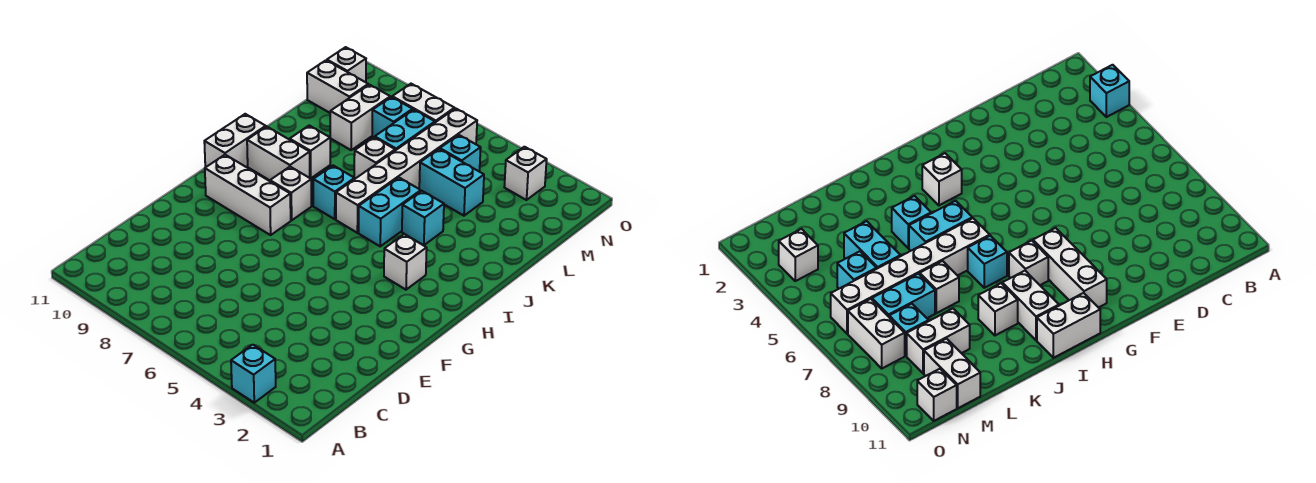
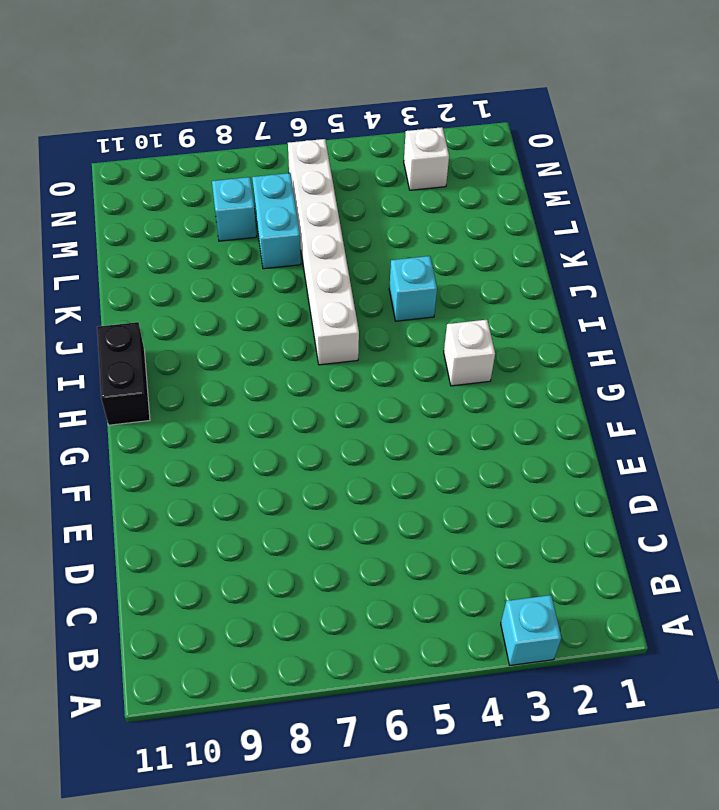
black brick H11:I11 level 1 -> white brick H11:I11 level 1
none -> white brick G8:G10 level 1
none -> white brick H8 level 1
none -> cyan brick I5:J5 level 1

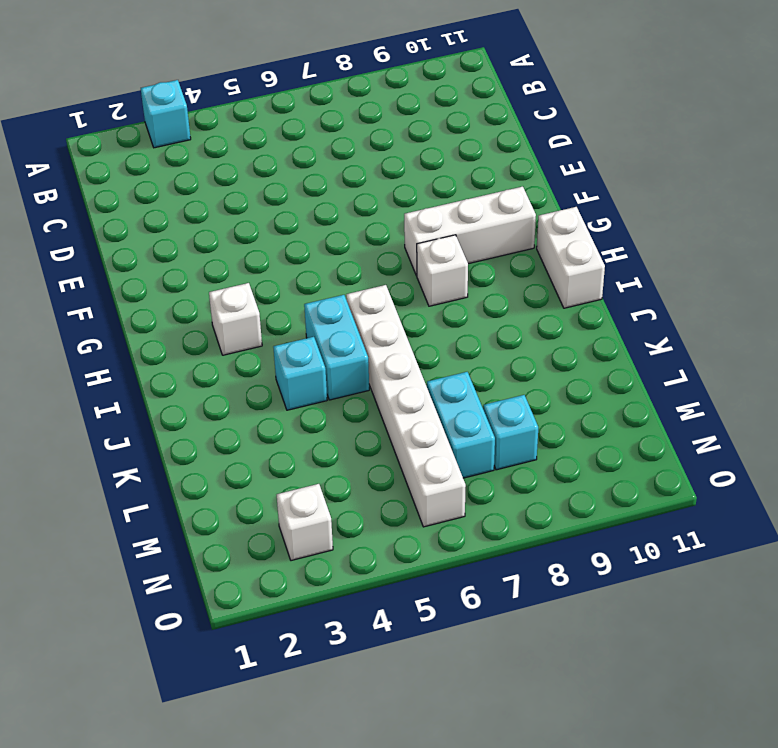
none -> cyan brick I7 level 1
none -> white brick I9:I10 level 1
none -> white brick J9 level 1

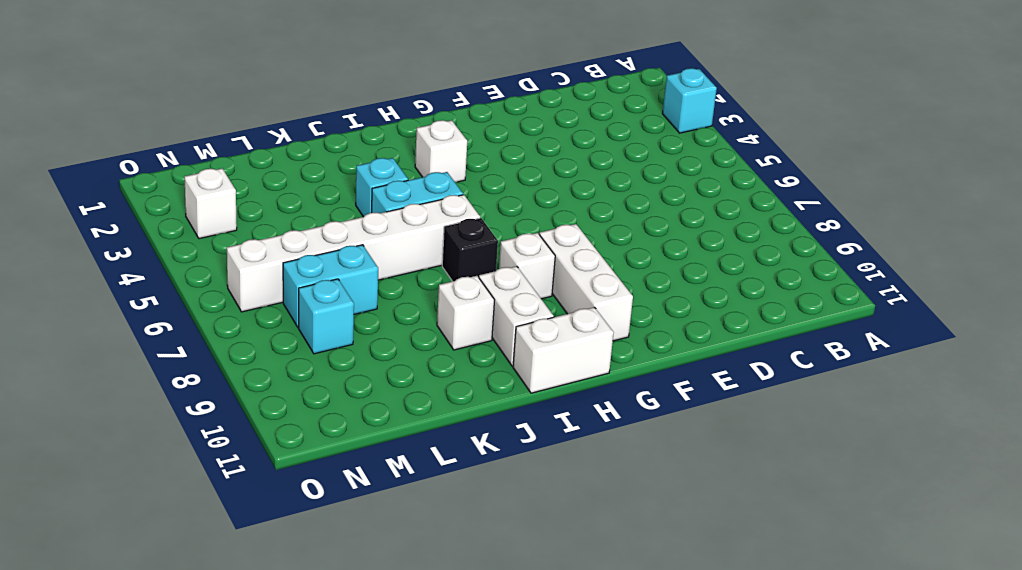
black brick I7 level 1 -> cyan brick I7 level 1
none -> white brick K7 level 1
none -> cyan brick L4:L5 level 1
none -> white brick L9:M9 level 1

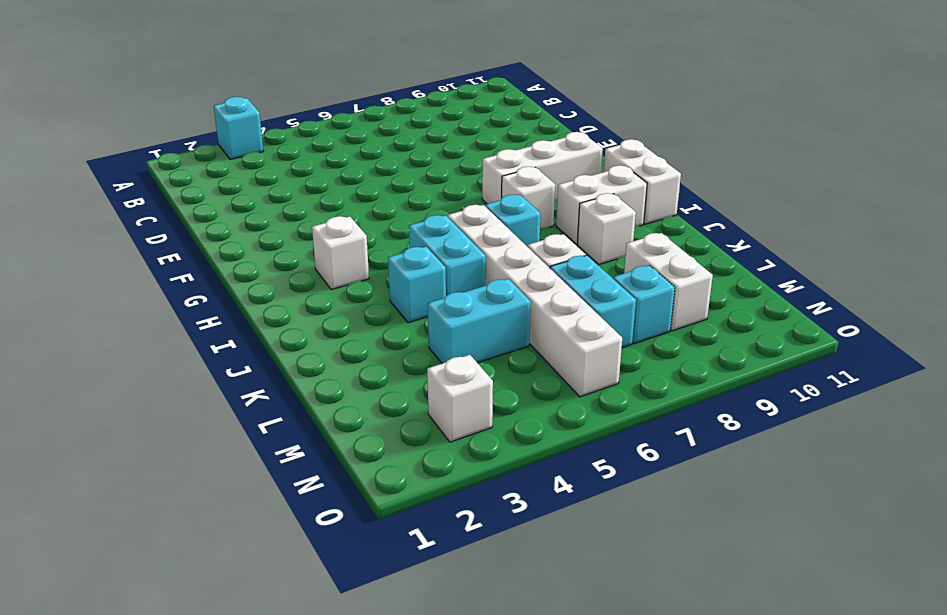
none -> cyan brick M5 level 1
none -> white brick M10:M11 level 1
none -> white brick N7:N8 level 1

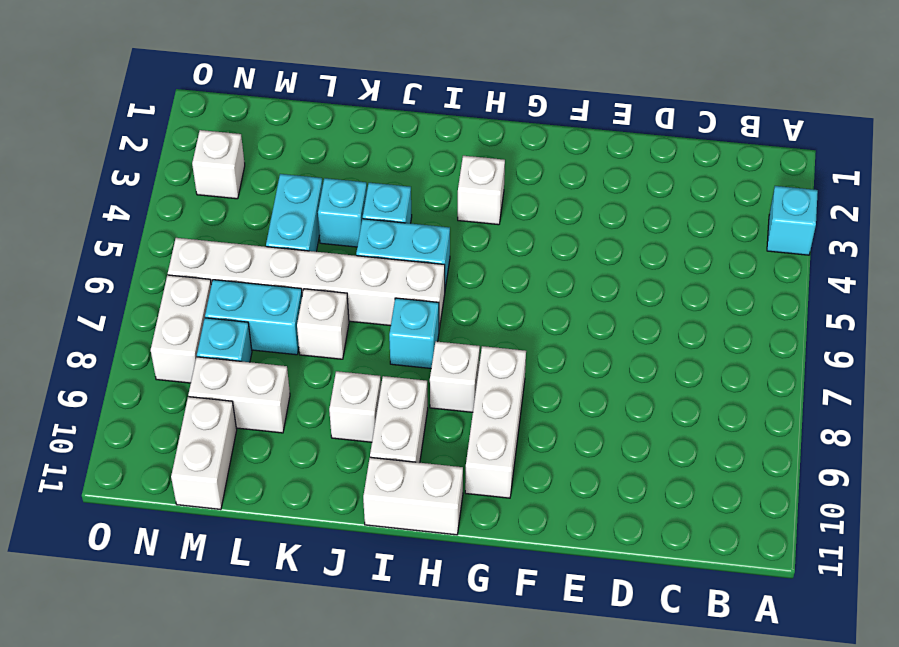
cyan brick K4 level 1 -> cyan brick M5 level 1
none -> white brick N11 level 1

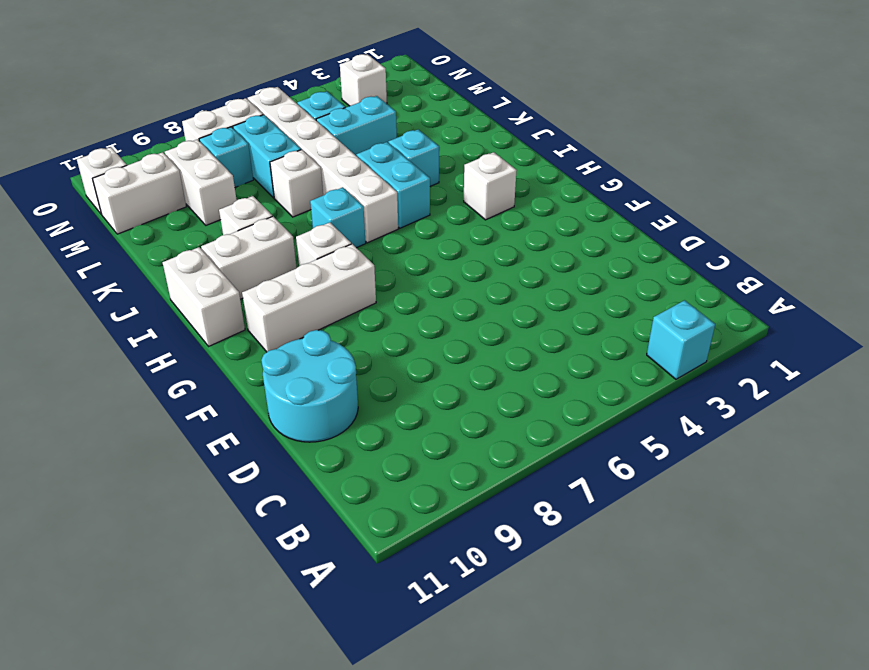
cyan round brick D10:E11 level 1 -> none

